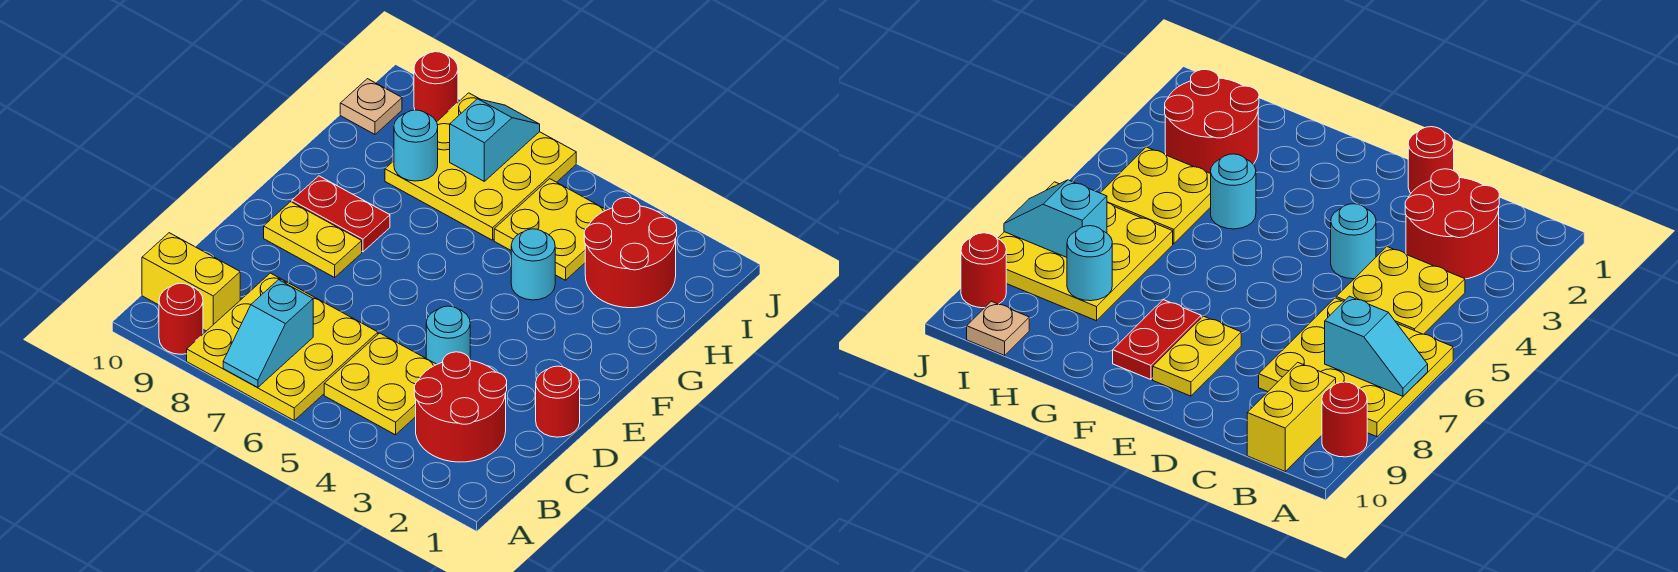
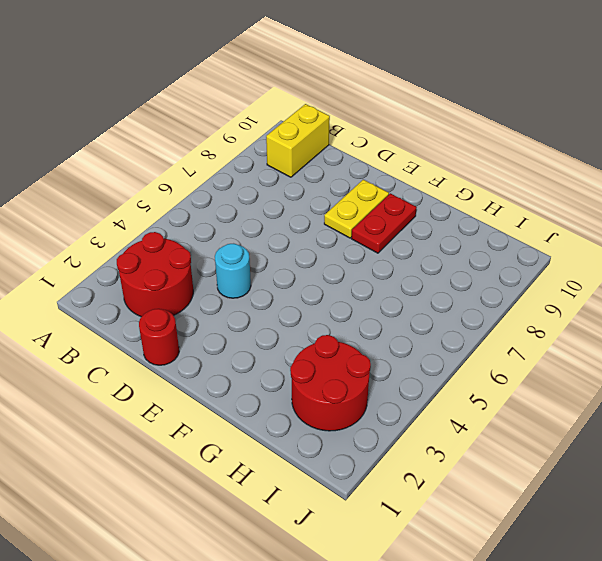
none -> yellow plate A6:C8 level 1
none -> red round brick A9 level 1
none -> yellow plate B4:C5 level 1

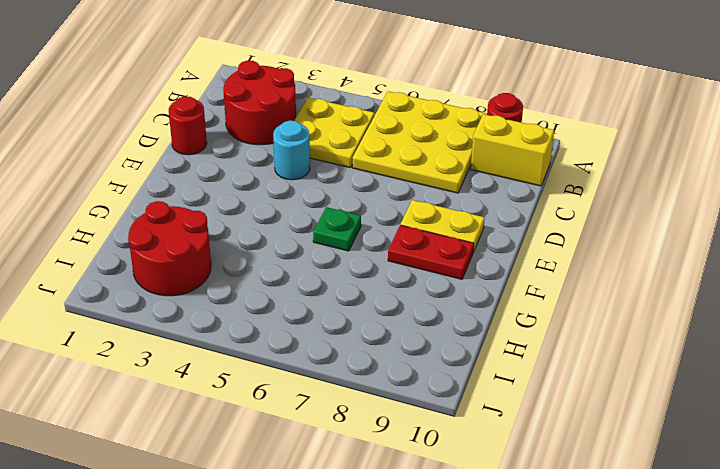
green plate F6 level 1 -> none
none -> cyan round brick G4 level 1
none -> yellow plate H4:I5 level 1
none -> yellow plate H6:J8 level 1

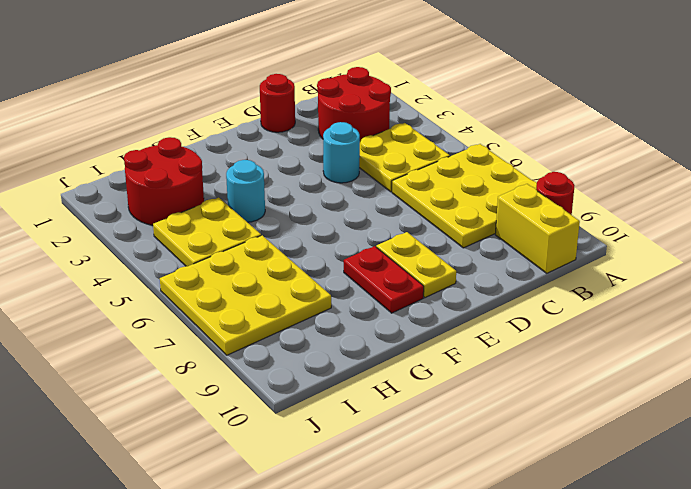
none -> tan plate I10 level 1
none -> red round brick J9 level 1
none -> cyan slope A7:B7 level 2 top B

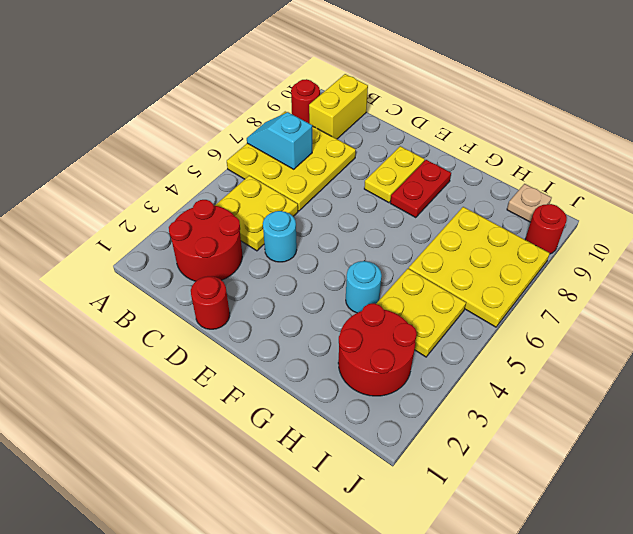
none -> cyan round brick H8 level 2
none -> cyan slope I7:J7 level 2 top I

